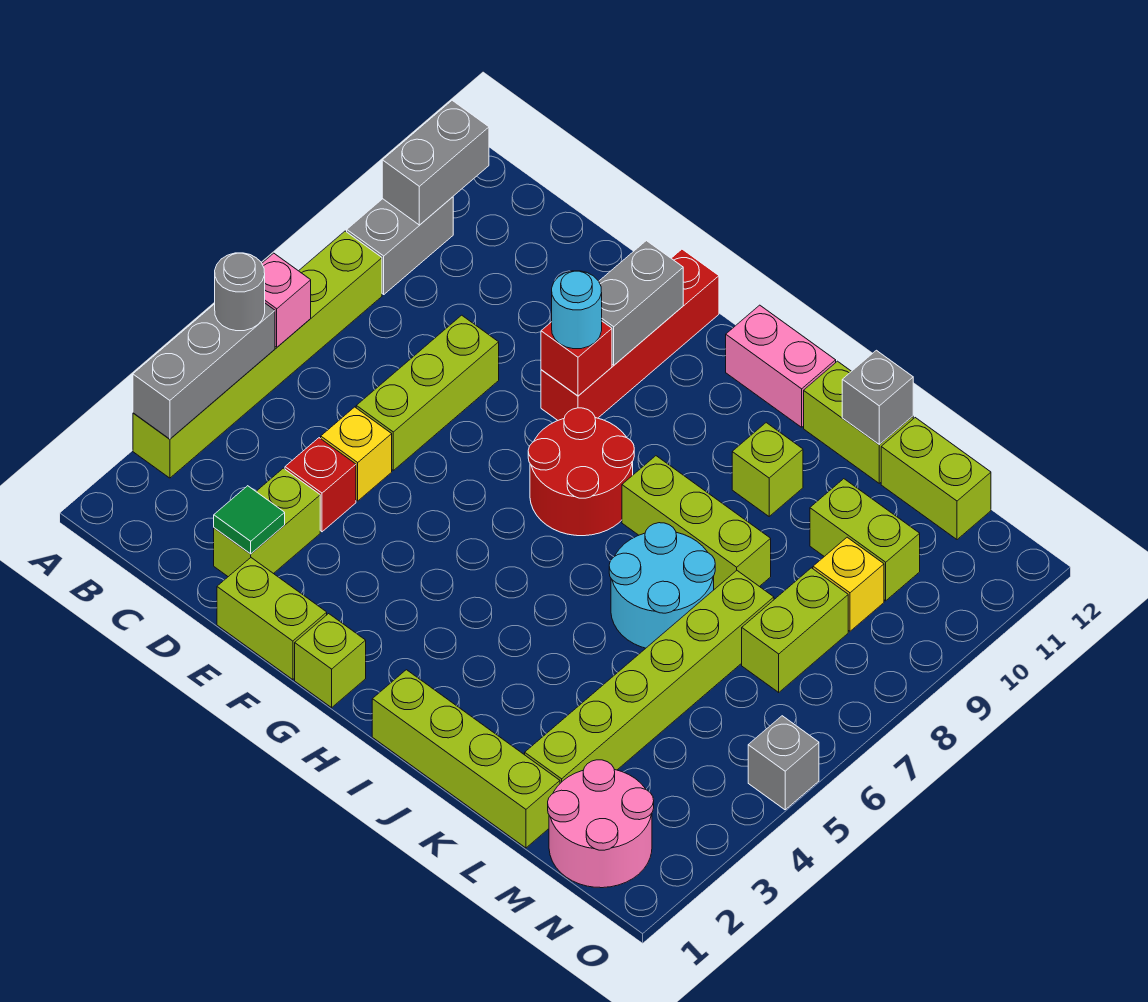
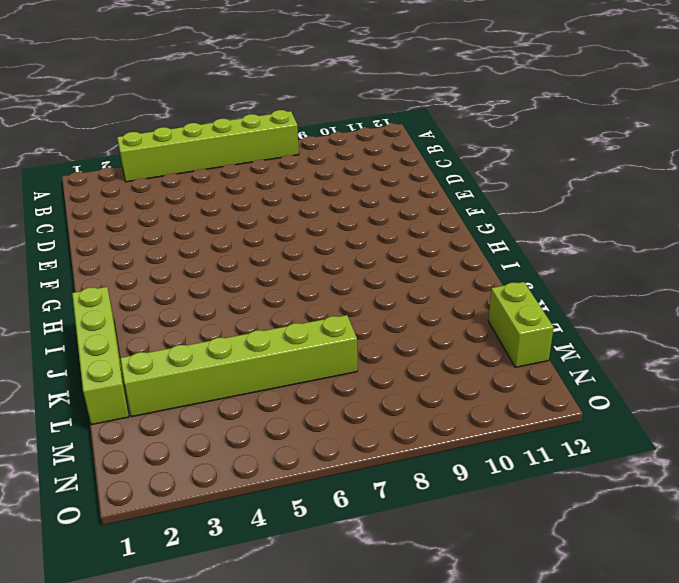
none -> grey brick A9:A10 level 1
none -> lime brick D2:D3 level 1
none -> red brick D4 level 1
none -> yellow brick D5 level 1

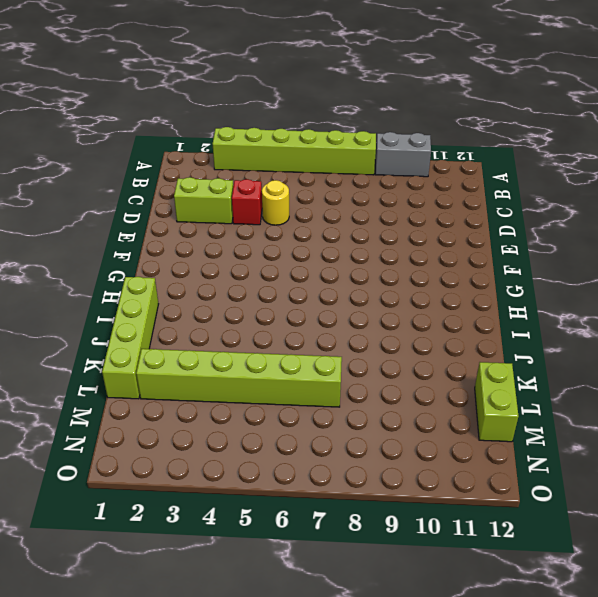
yellow round brick D5 level 1 -> yellow brick D5 level 1
none -> lime brick D6:D8 level 1
none -> lime brick E1:F1 level 1
none -> red brick F9:F12 level 1
none -> lime brick G1 level 1

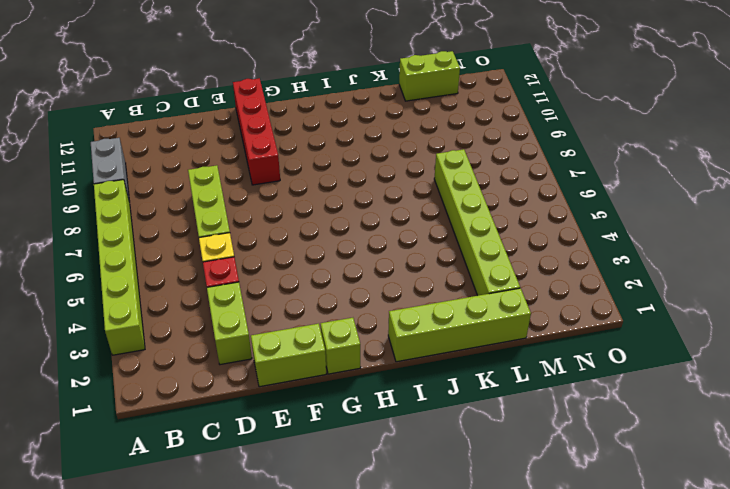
none -> red round brick G7:H8 level 1
none -> pink brick H12:I12 level 1
none -> lime brick I8:K8 level 1
none -> cyan round brick J6:K7 level 1

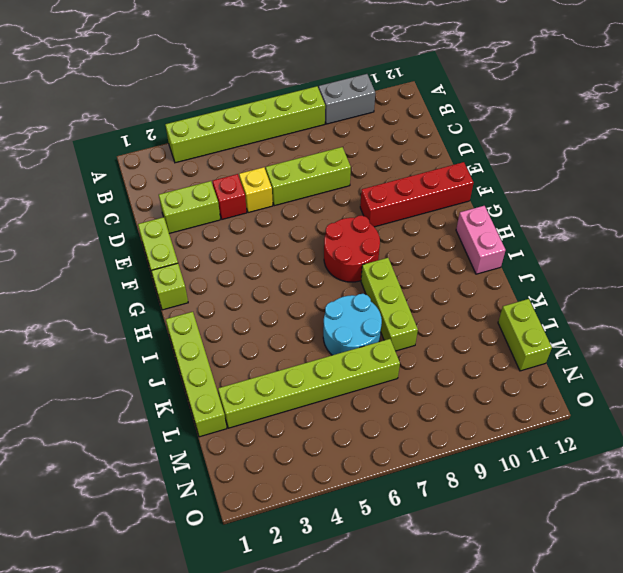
none -> lime brick J10 level 1
none -> lime brick J12:K12 level 1
none -> lime brick L10:M10 level 1
none -> pink round brick M1:N2 level 1

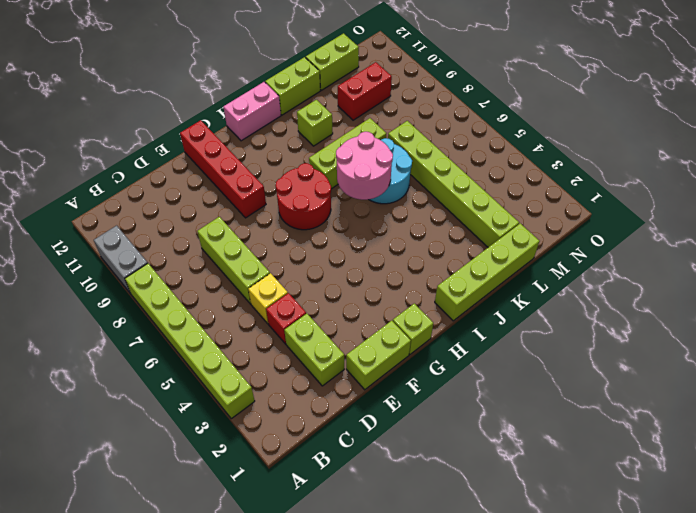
pink round brick I6:J7 level 2 -> pink round brick M1:N2 level 1
red brick L10:M10 level 1 -> lime brick L10:M10 level 1
none -> lime brick M7:M8 level 1
none -> yellow brick M9 level 1
none -> grey brick O5 level 1
none -> grey brick A3:A5 level 2

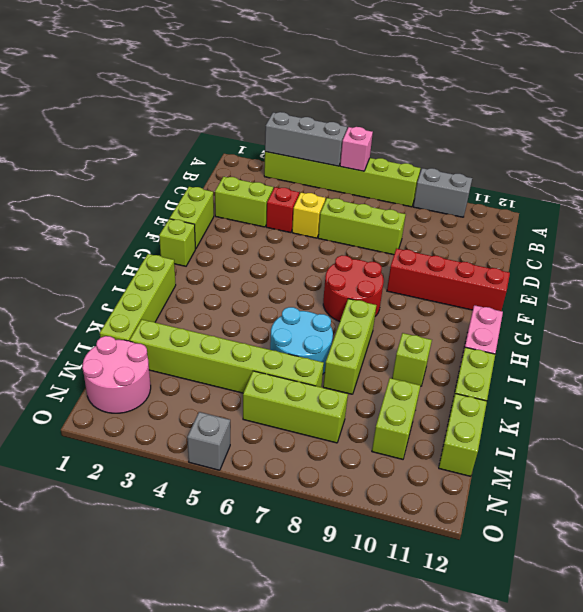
lime brick M6:M8 level 1 -> lime brick M7:M8 level 1
none -> yellow brick M9 level 1
none -> grey brick A10:A11 level 2
none -> green tile D2 level 2
none -> red brick F9 level 2

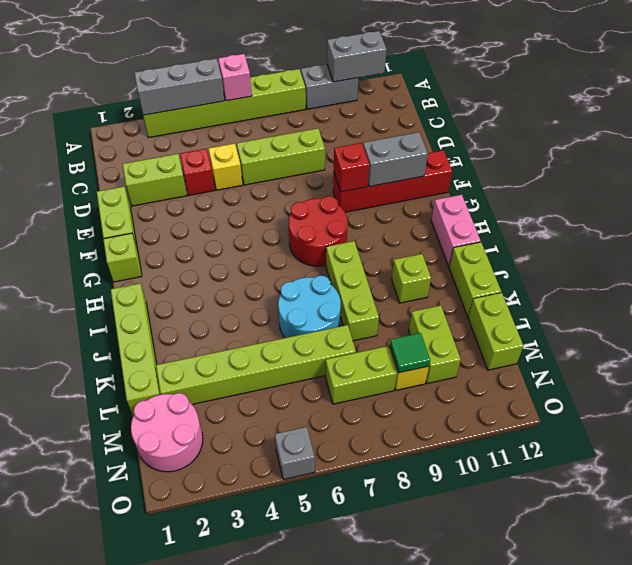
green tile M9 level 2 -> green tile D2 level 2
none -> grey brick K12 level 2
none -> grey round brick A5 level 3
none -> cyan round brick F9 level 3

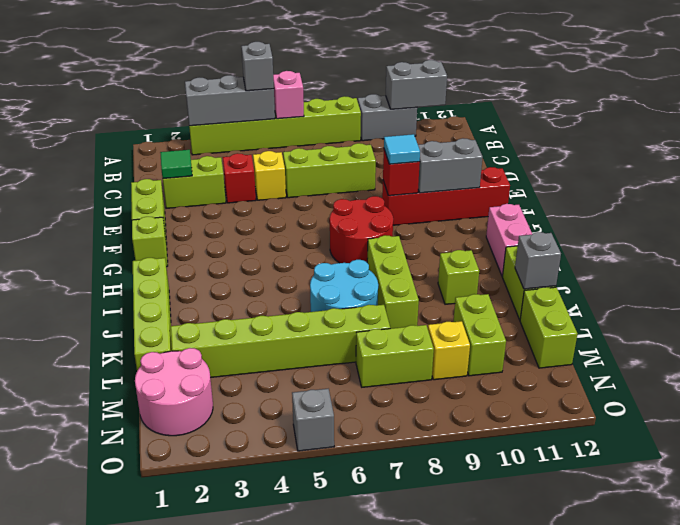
grey brick A5 level 3 -> grey round brick A5 level 3
cyan tile F9 level 3 -> cyan round brick F9 level 3

